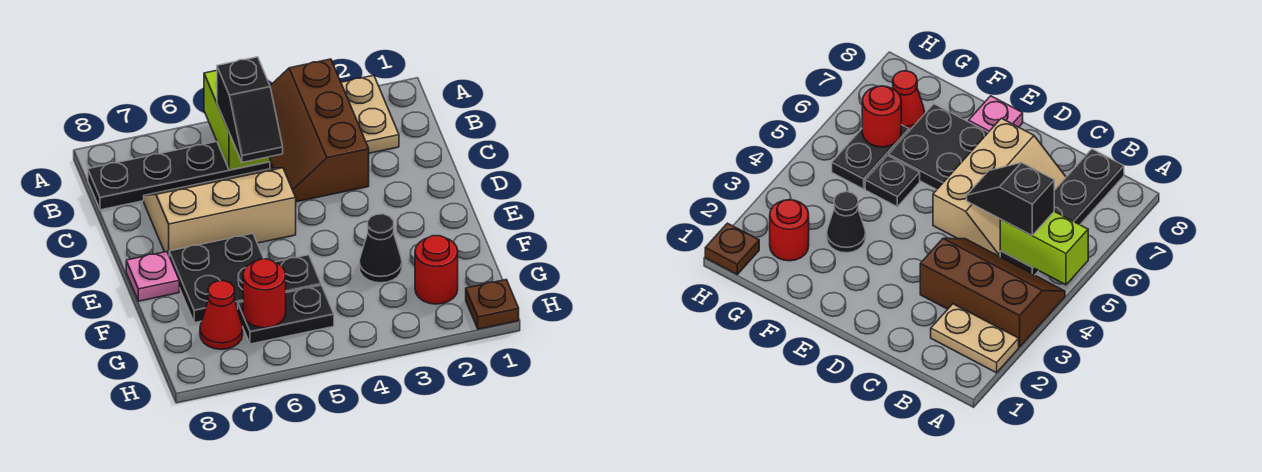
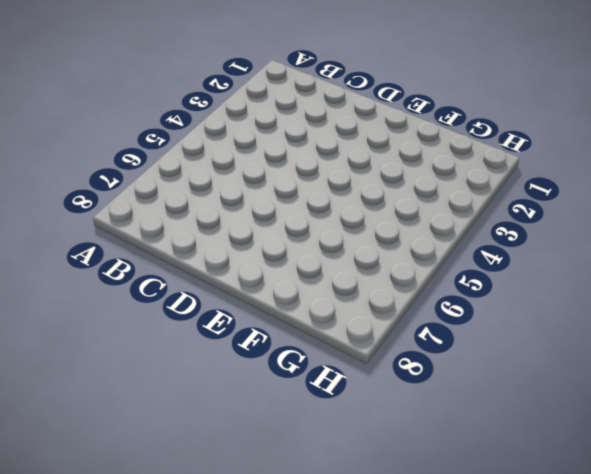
none -> tan plate A2:B2 level 1
none -> brown slope A3:C4 level 1 top 3
none -> black plate B5:B8 level 1

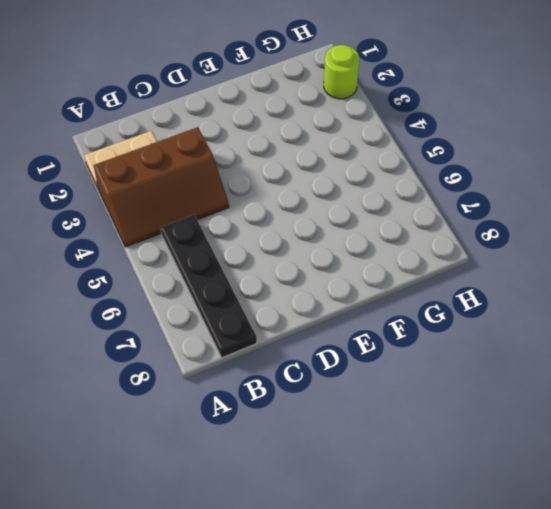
lime round brick H2 level 1 -> none
none -> tan slope C5:D7 level 1 top D
none -> black plate E6:F7 level 1
none -> pink plate E8 level 1

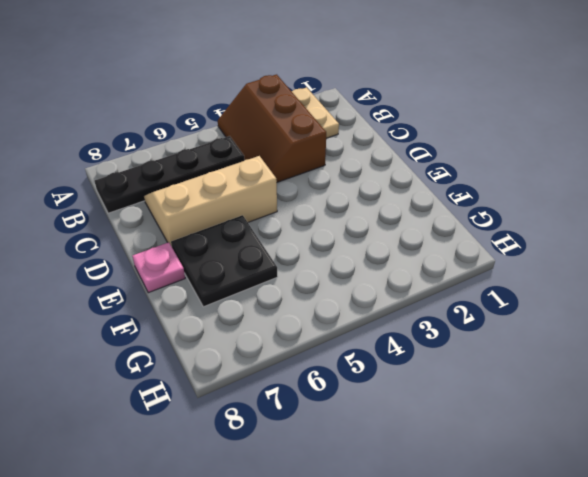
none -> black cone F3 level 1
none -> black plate F5 level 1
none -> red round brick G2 level 1

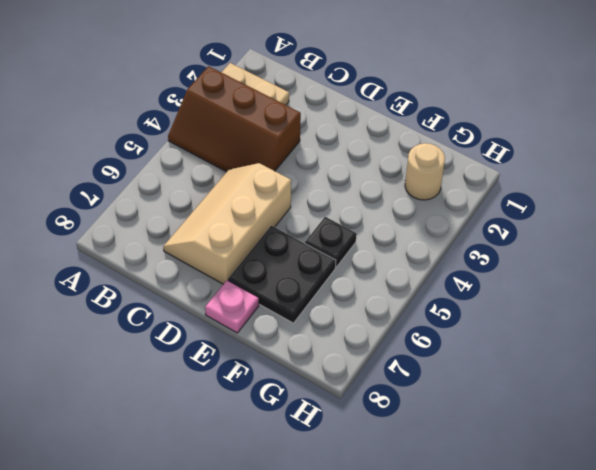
tan round brick G2 level 1 -> red round brick G2 level 1
none -> black plate B5:B8 level 1
none -> black cone F3 level 1
none -> black plate G5:G6 level 1

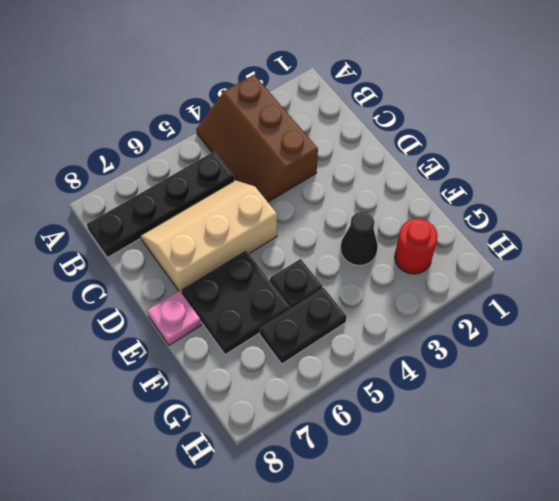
none -> tan plate A2:B2 level 1
none -> red cone G7 level 1
none -> brown plate H1 level 1

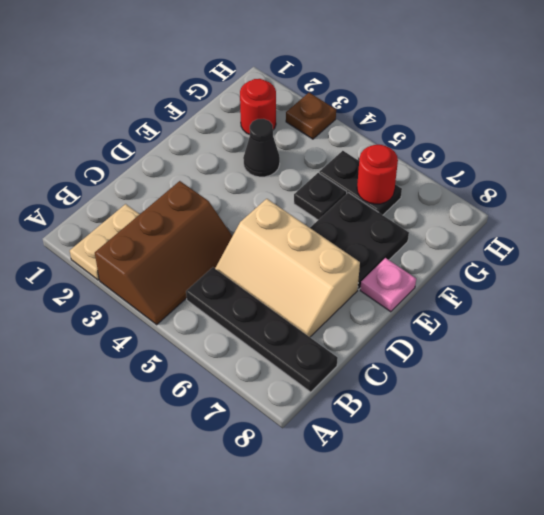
brown plate H3 level 1 -> brown plate H1 level 1
none -> red cone G7 level 1
none -> lime brick A5:B5 level 2
none -> black slope B5:C5 level 3 top B

